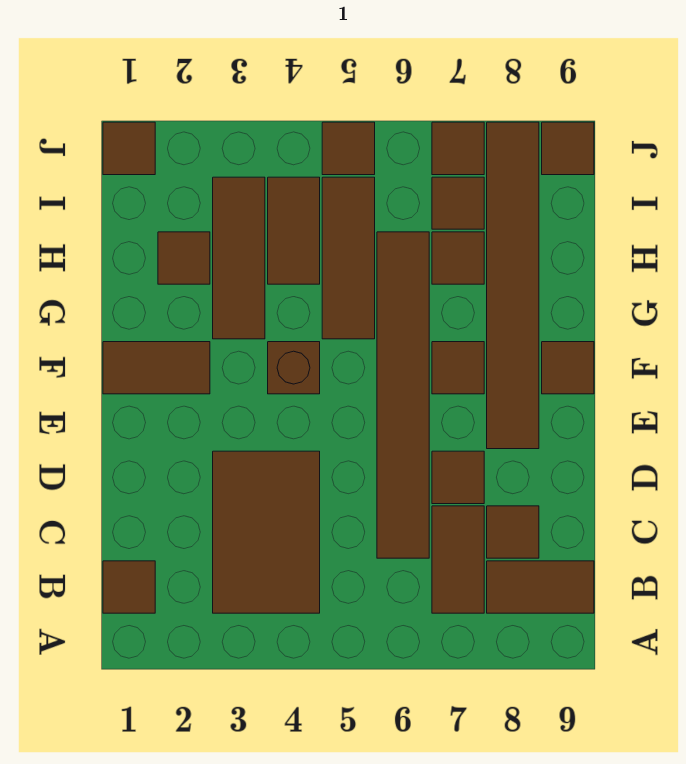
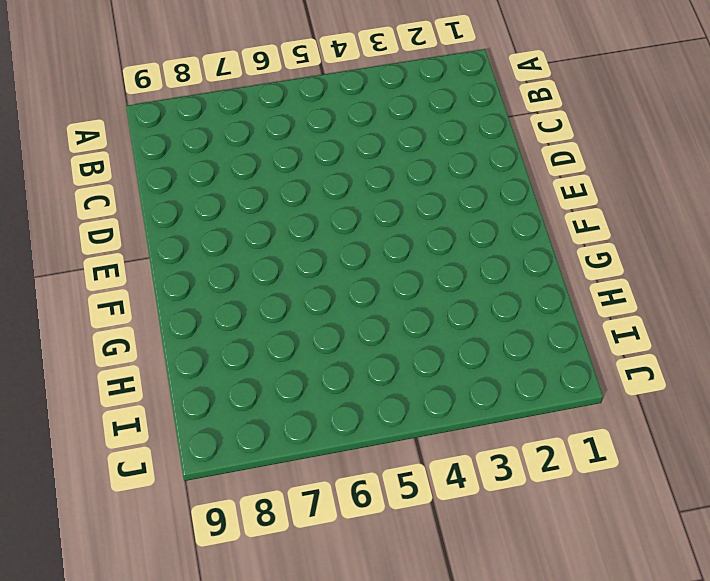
none -> brown tile B1 level 1
none -> brown tile B3:D4 level 1
none -> brown tile B7:C7 level 1

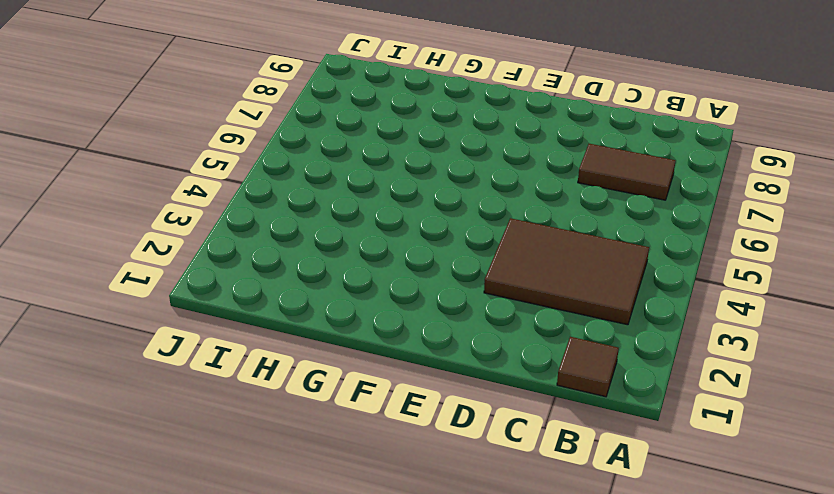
none -> brown tile B8:B9 level 1
none -> brown tile C6:H6 level 1
none -> brown tile C8 level 1

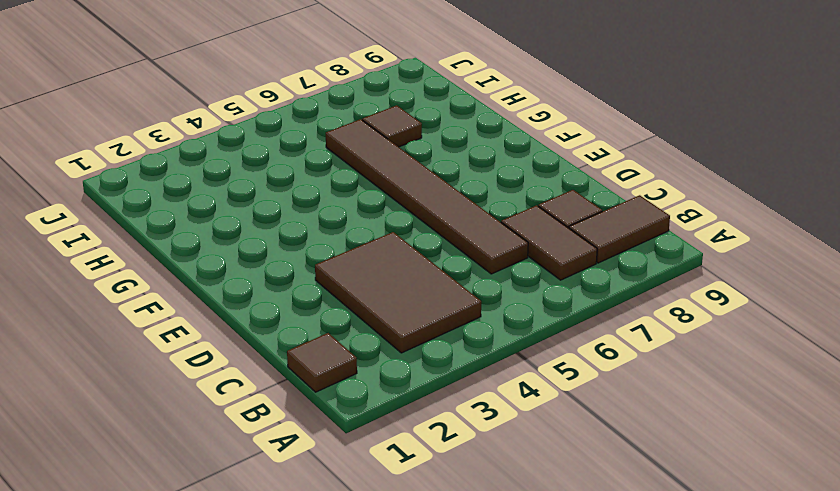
none -> brown tile D7 level 1
none -> brown tile E8:J8 level 1
none -> brown tile F1:F2 level 1

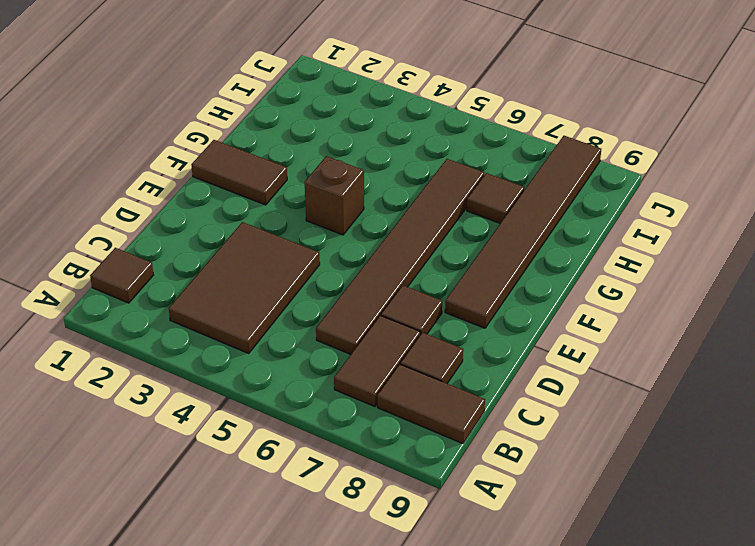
none -> brown tile F7 level 1
none -> brown tile F9 level 1
none -> brown tile G3:I3 level 1

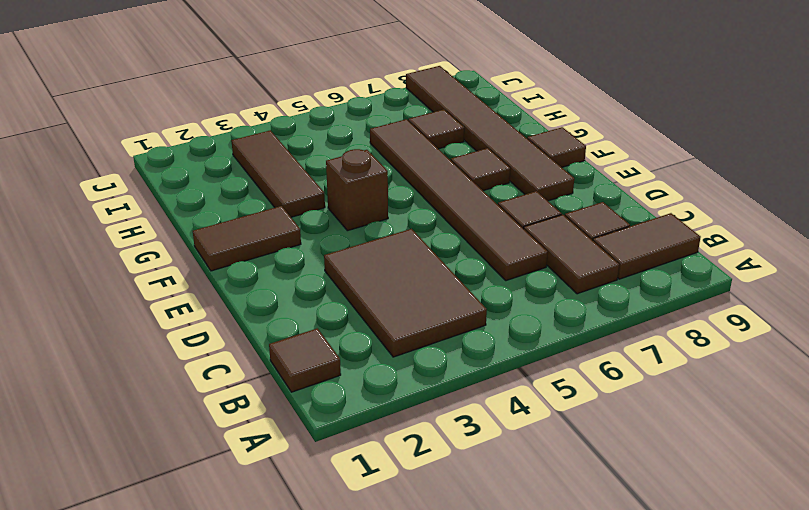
none -> brown tile G5:I5 level 1
none -> brown tile H2 level 1
none -> brown tile H4:I4 level 1

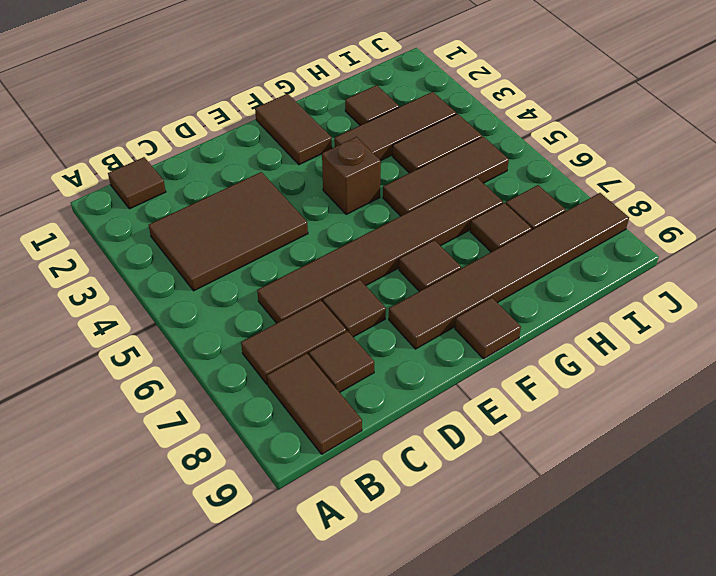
none -> brown tile J1 level 1
none -> brown tile J5 level 1
none -> brown tile J7 level 1

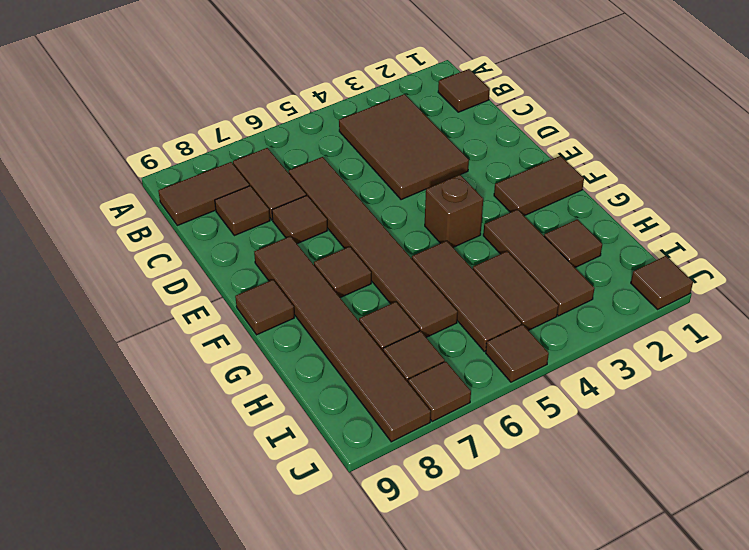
none -> brown tile J9 level 1

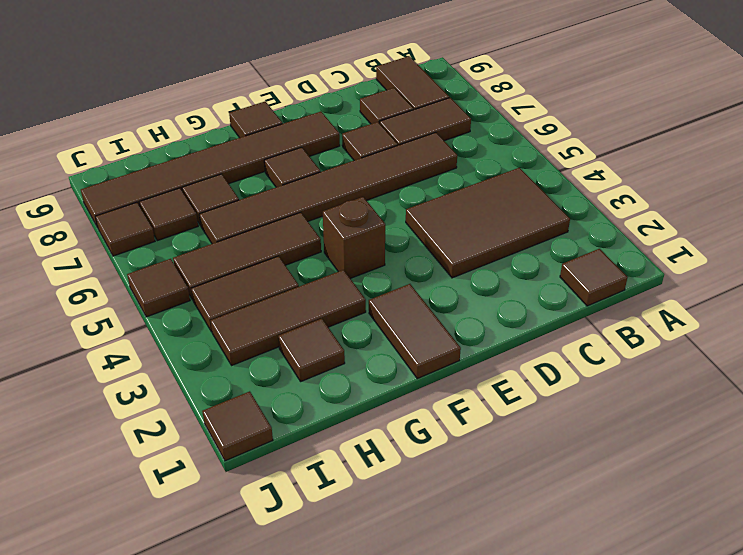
none -> brown tile J9 level 1

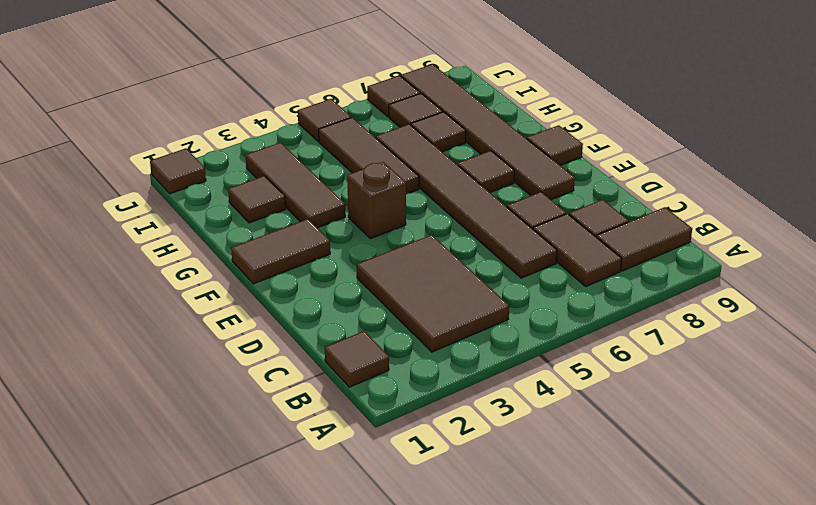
none -> brown tile H4:I4 level 1
none -> brown tile J9 level 1

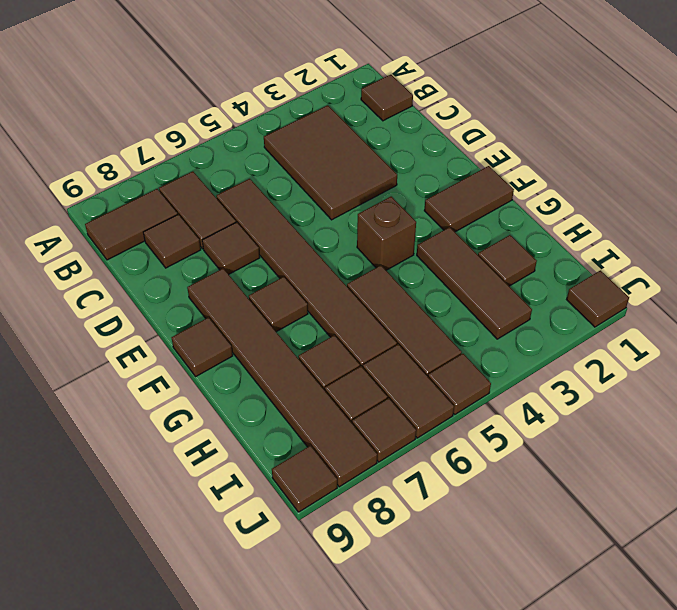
brown tile I6:J6 level 1 -> brown tile H4:I4 level 1

